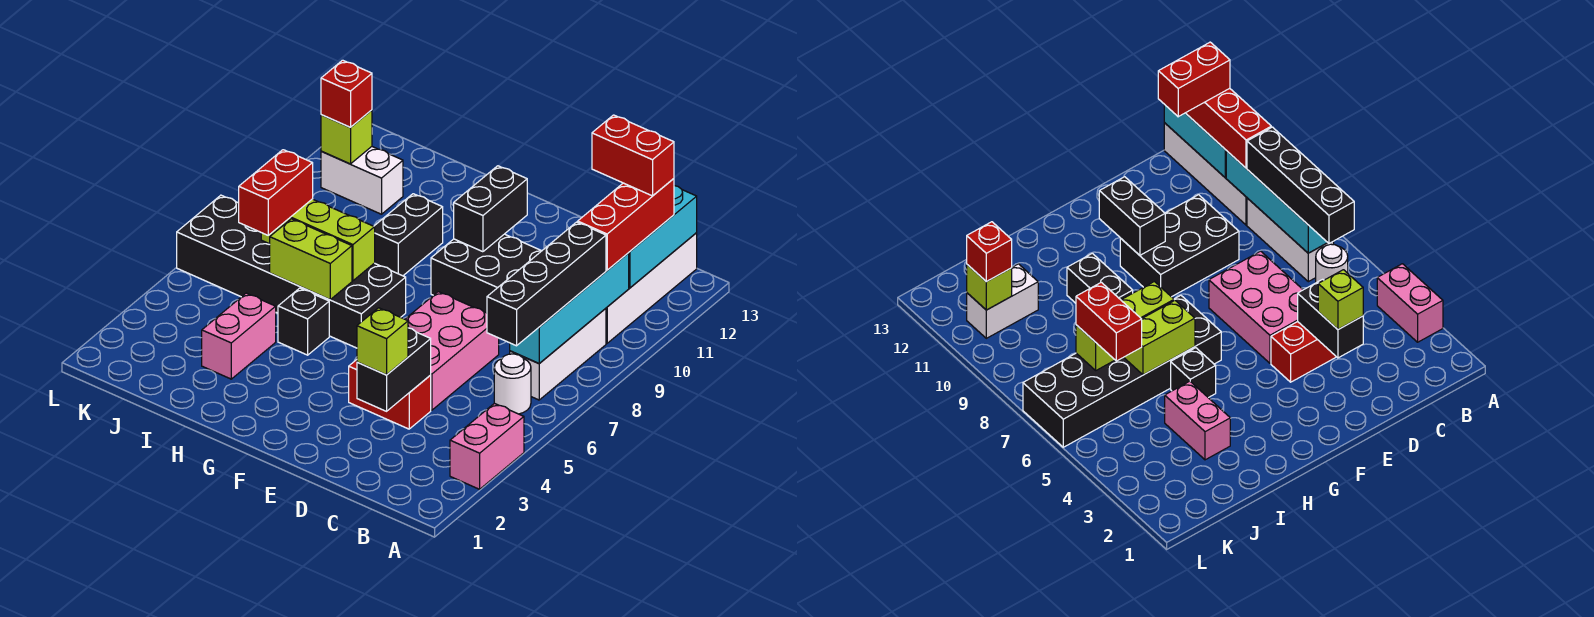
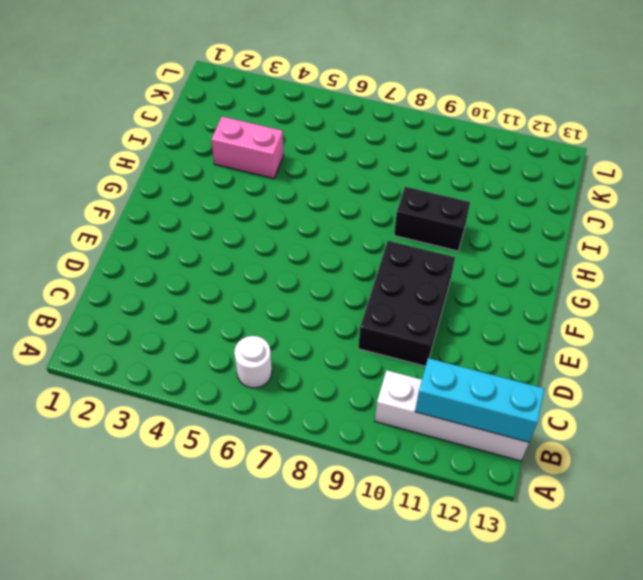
none -> pink brick A3:A4 level 1
none -> white brick B7:B9 level 1
none -> red brick D4:E4 level 1

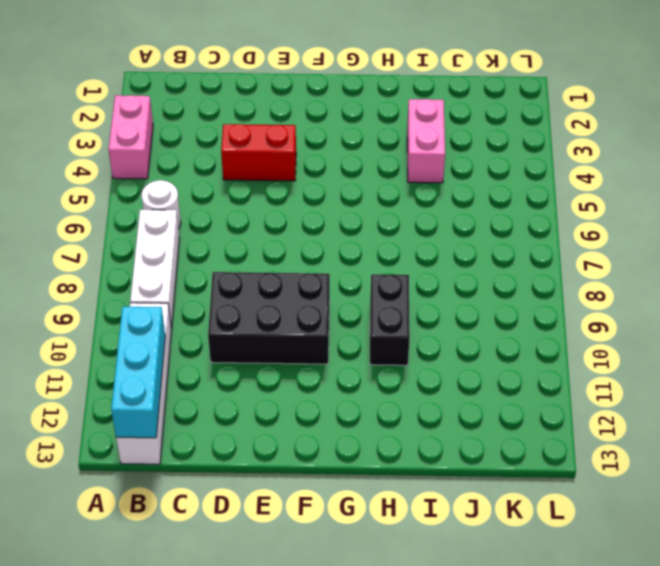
none -> pink brick D5:E7 level 1
none -> black brick G6:L7 level 1
none -> black brick H5 level 1

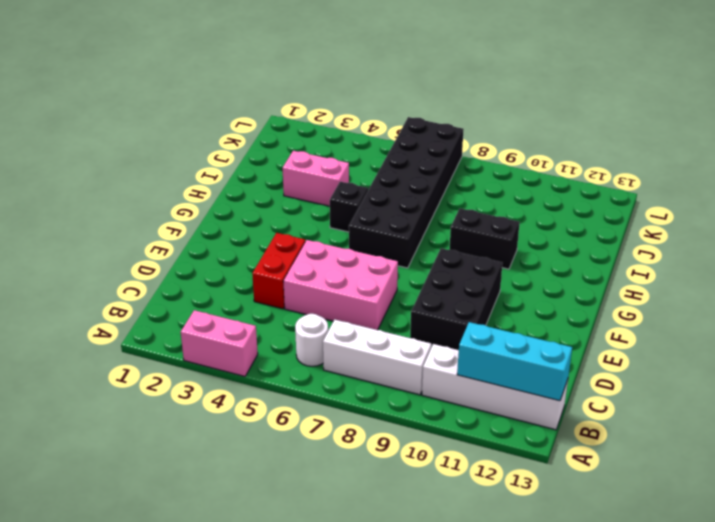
none -> white brick J11:K11 level 1
none -> cyan brick B7:B10 level 2
none -> black brick D3:D4 level 2

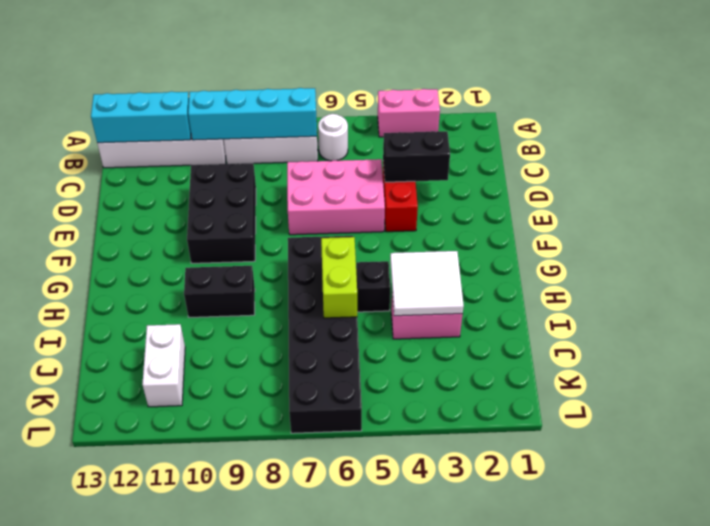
white tile H3:I4 level 2 -> none
none -> black brick F10:F11 level 2
none -> lime brick H7:J7 level 2
none -> lime brick K11 level 2

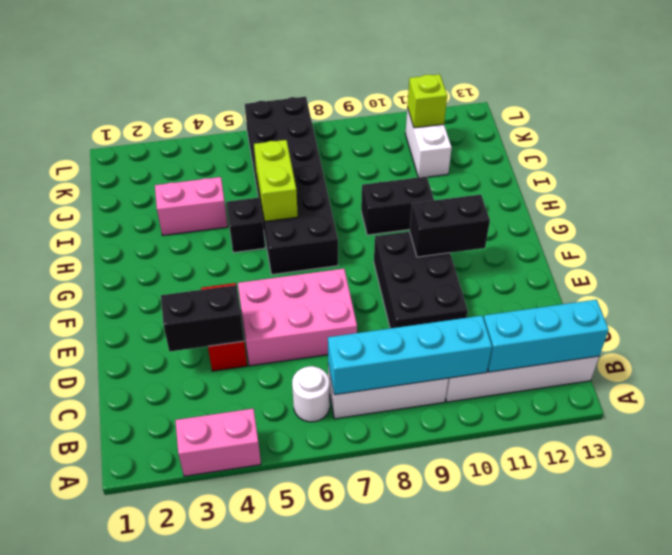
none -> lime brick H7:J7 level 2
none -> black brick B6:B9 level 3
none -> red brick B10:B12 level 3

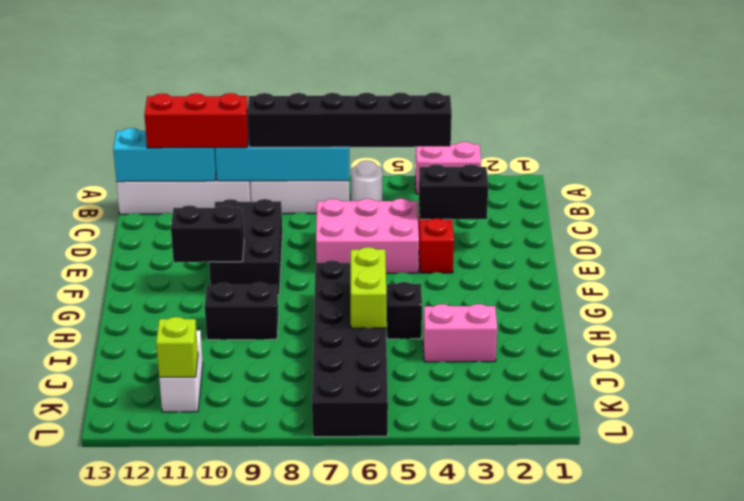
black brick B4:B9 level 3 -> black brick B6:B9 level 3
none -> lime brick H7:J7 level 2
none -> lime brick D3 level 3
none -> red brick J6:J7 level 3

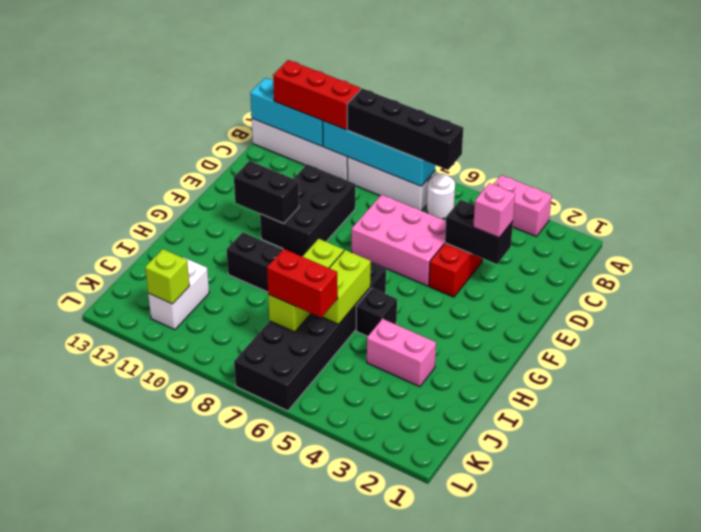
pink brick D3 level 3 -> lime brick D3 level 3
none -> red brick K11 level 3
none -> red brick B12:C12 level 4

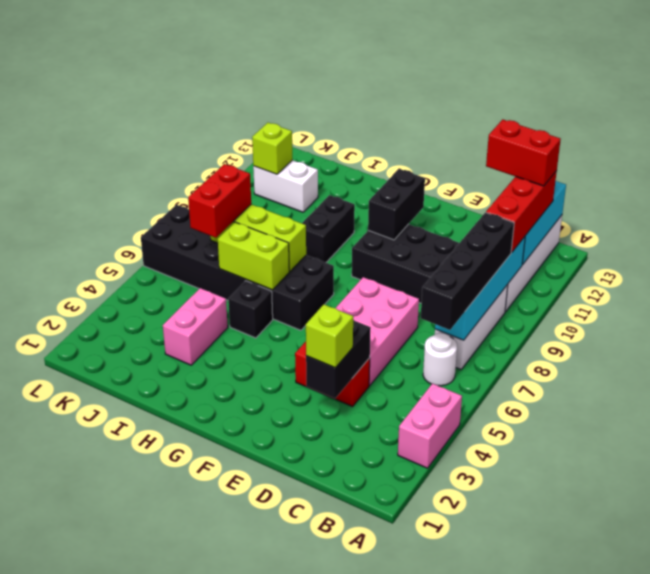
none -> red brick K11 level 3

